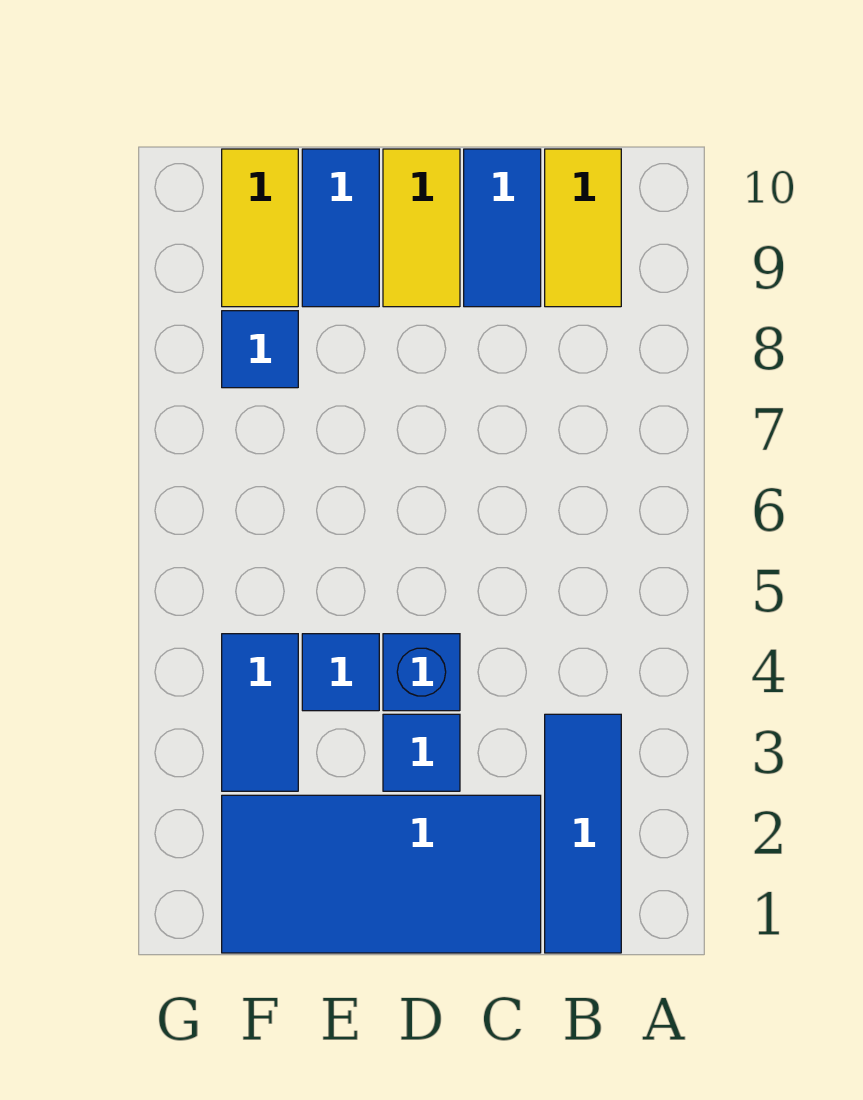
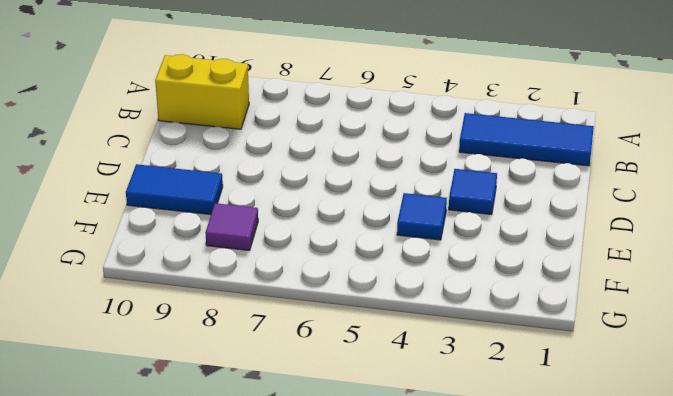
yellow brick B9:B10 level 1 -> yellow tile B9:B10 level 1
purple tile F8 level 1 -> blue tile F8 level 1
none -> blue tile C1:F2 level 1
none -> blue tile C9:C10 level 1
none -> blue brick D4 level 1

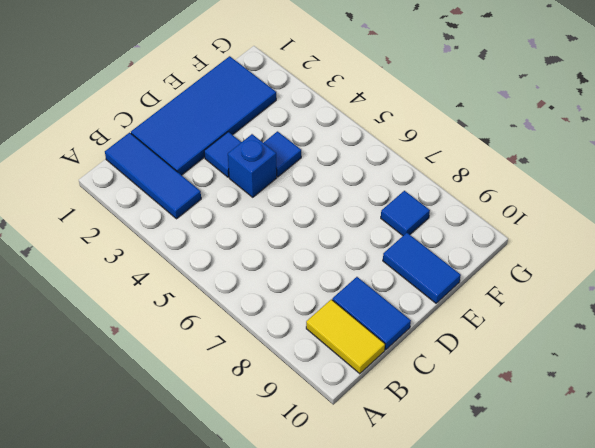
none -> yellow tile D9:D10 level 1
none -> blue tile F3:F4 level 1
none -> yellow tile F9:F10 level 1

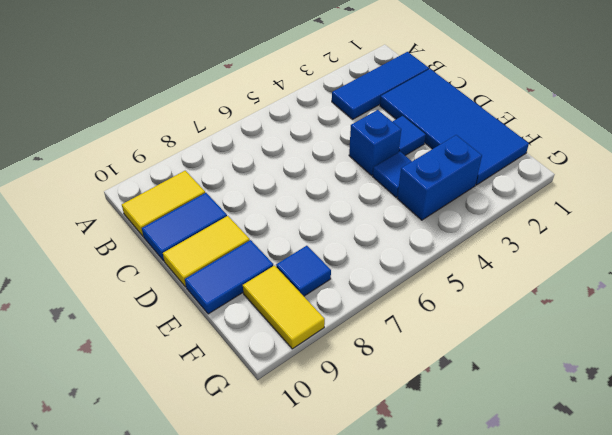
blue brick F3:F4 level 1 -> blue tile F3:F4 level 1
yellow tile F9:G9 level 1 -> yellow tile F9:F10 level 1

